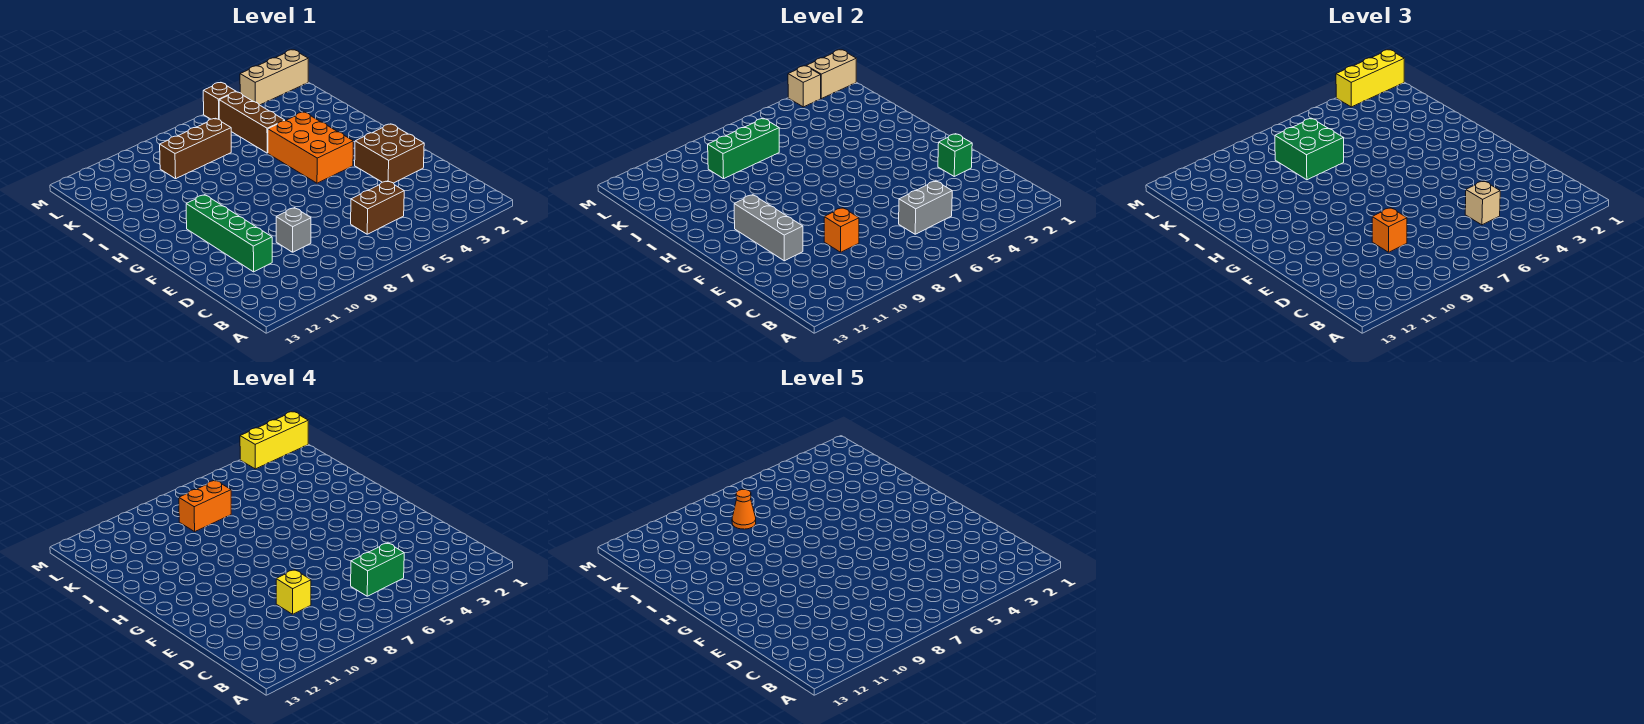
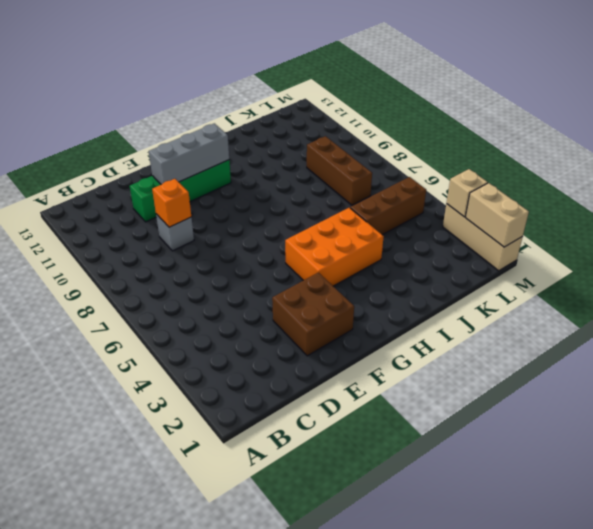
none -> brown brick C5:C6 level 1
none -> brown brick M5 level 1
none -> grey brick C5:C6 level 2

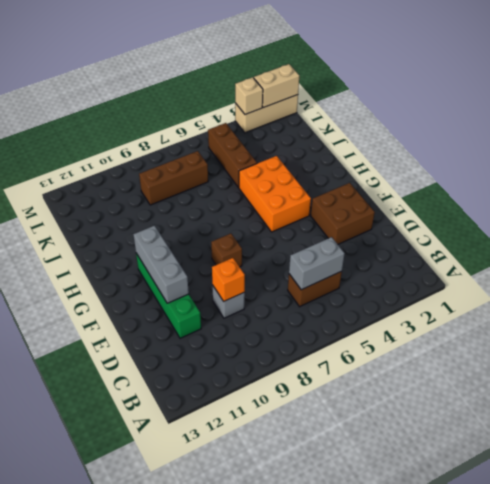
brown brick F8 level 1 -> brown brick M5 level 1
none -> green brick E2 level 2
none -> green brick K7:K9 level 2
none -> tan brick C5 level 3

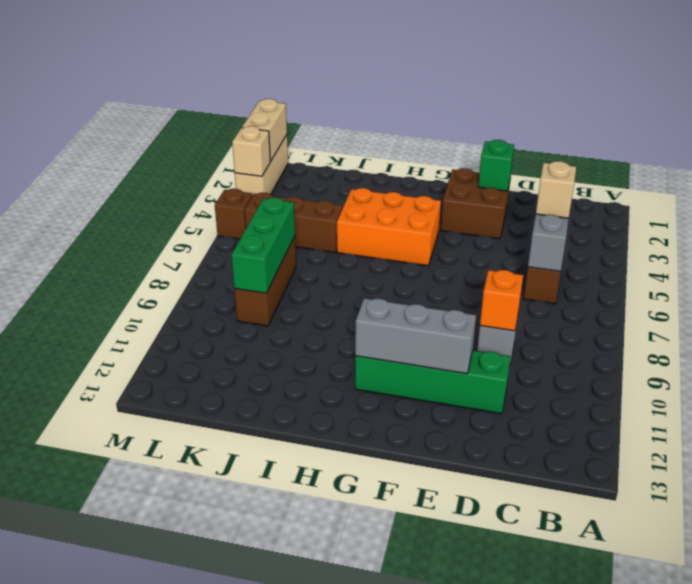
none -> orange brick D9 level 3
none -> green brick J7:K8 level 3
none -> yellow brick M1:M3 level 3

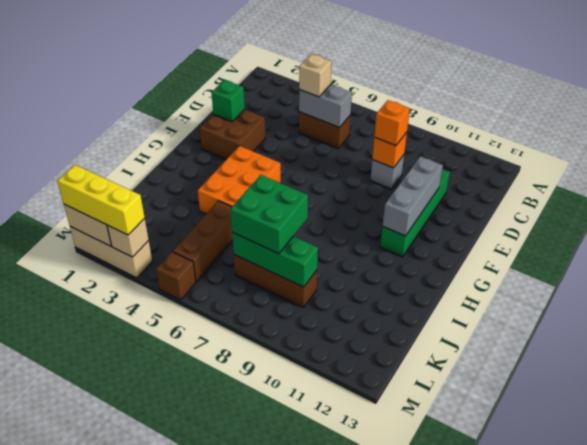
none -> green brick C5:C6 level 4
none -> yellow brick D9 level 4
none -> orange brick K7:K8 level 4

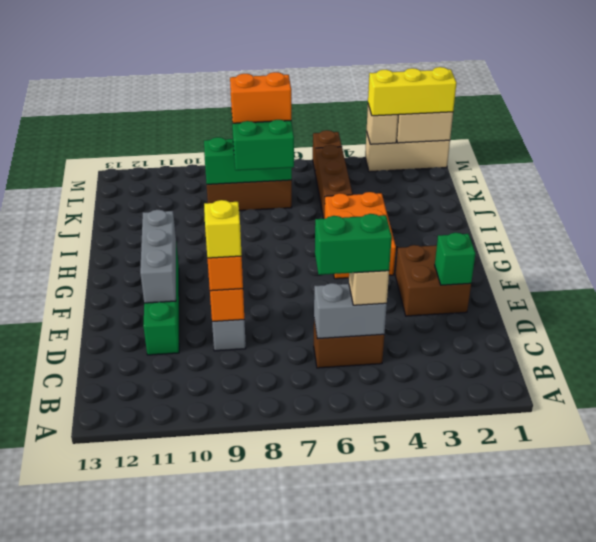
none -> yellow brick M1:M3 level 4
none -> orange cone K8 level 5

